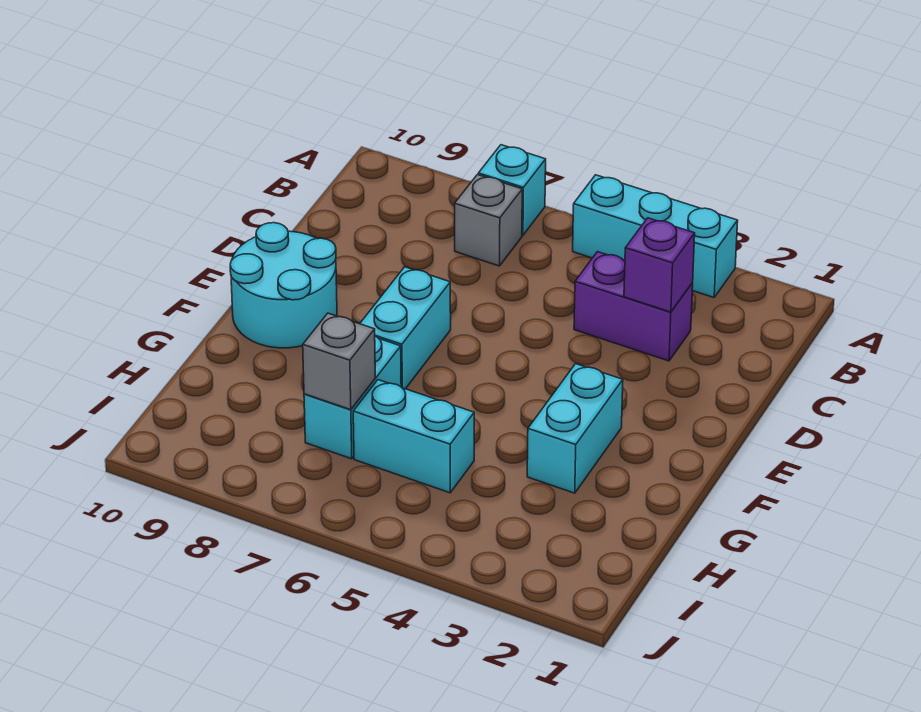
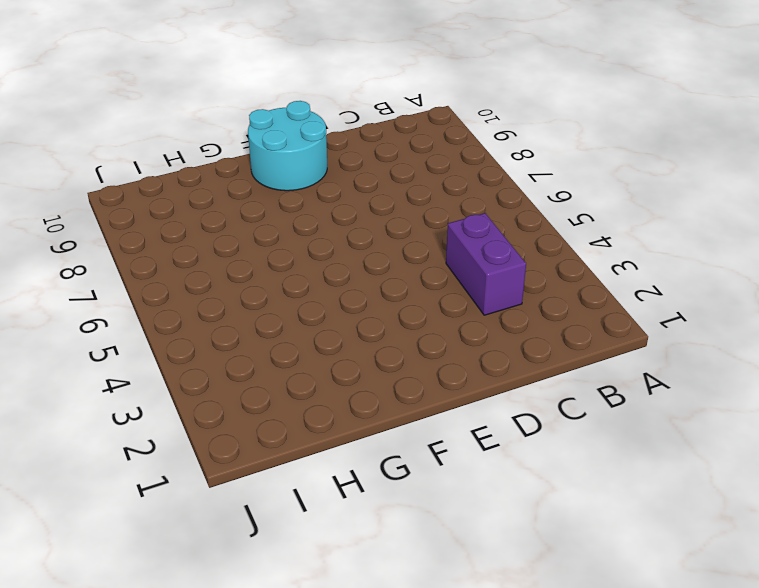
none -> cyan brick A3:A5 level 1
none -> cyan brick A7 level 1

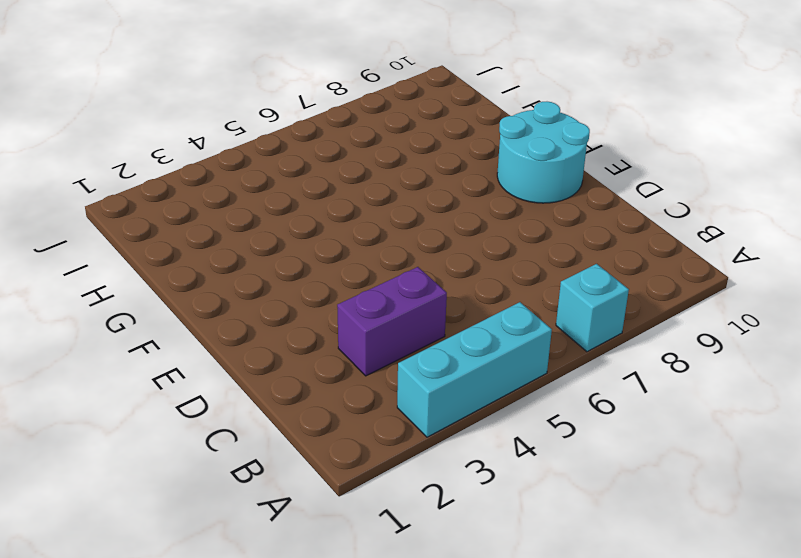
none -> grey brick B7 level 1
none -> cyan brick E7:F7 level 1

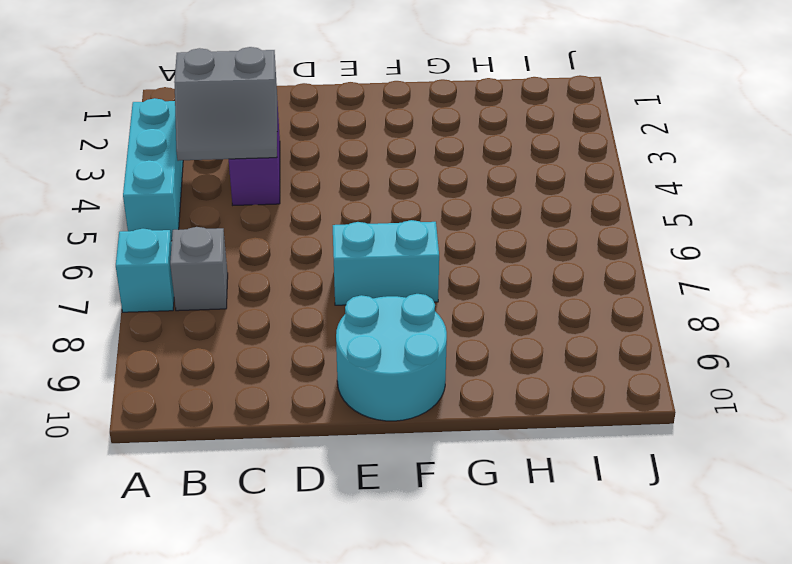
grey slope B3:C4 level 2 top 3 -> purple brick C3 level 2
none -> cyan brick F3:G3 level 1
none -> cyan brick G7:H7 level 1

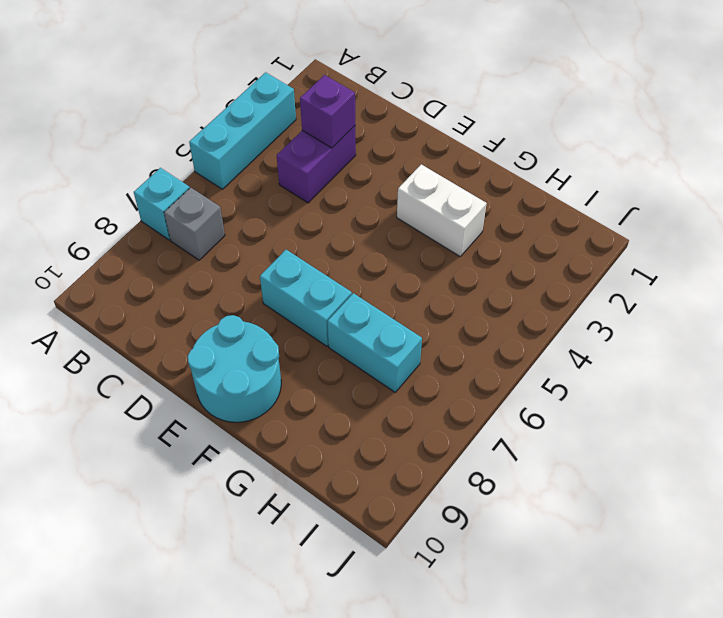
white brick F3:G3 level 1 -> cyan brick F3:G3 level 1
none -> cyan brick H5:H6 level 1
none -> grey brick H7 level 2

